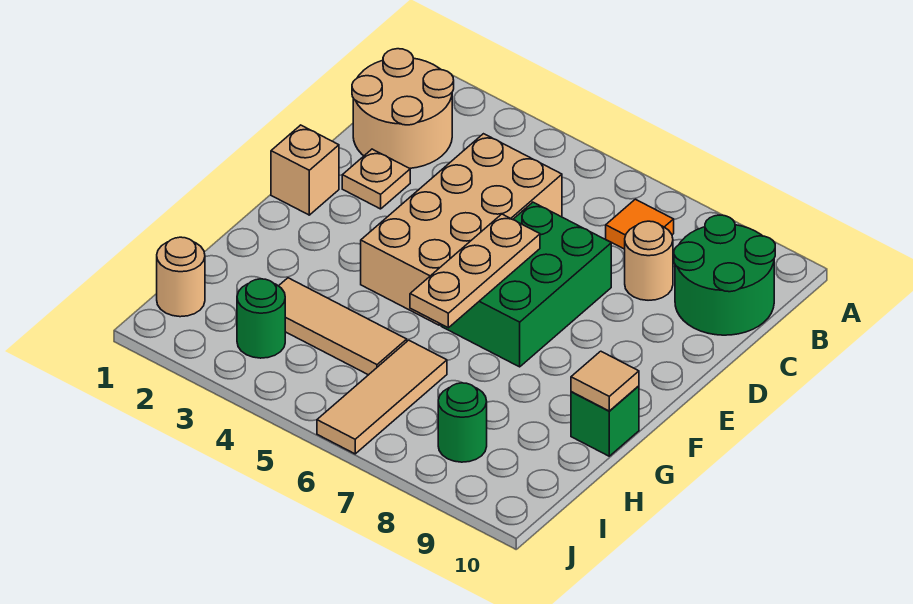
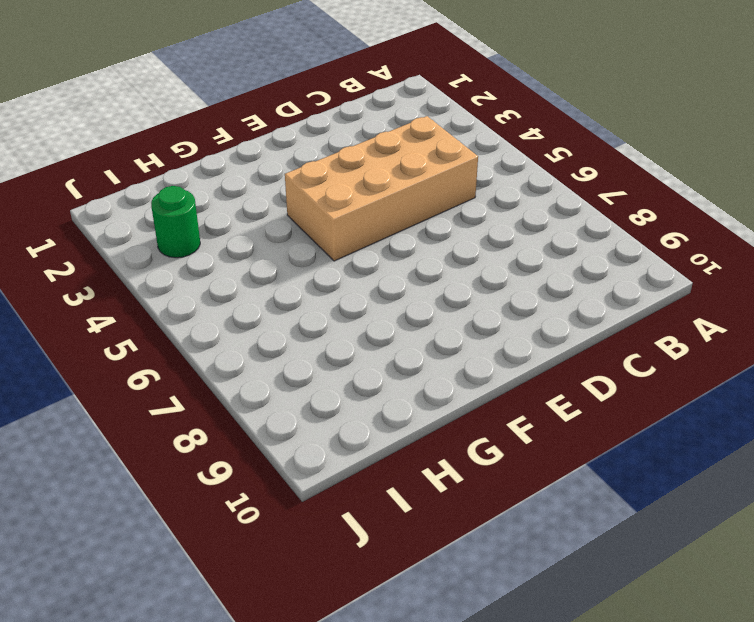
none -> tan round brick B1:C2 level 1
none -> orange tile B7 level 1
none -> green round brick B9:C10 level 1

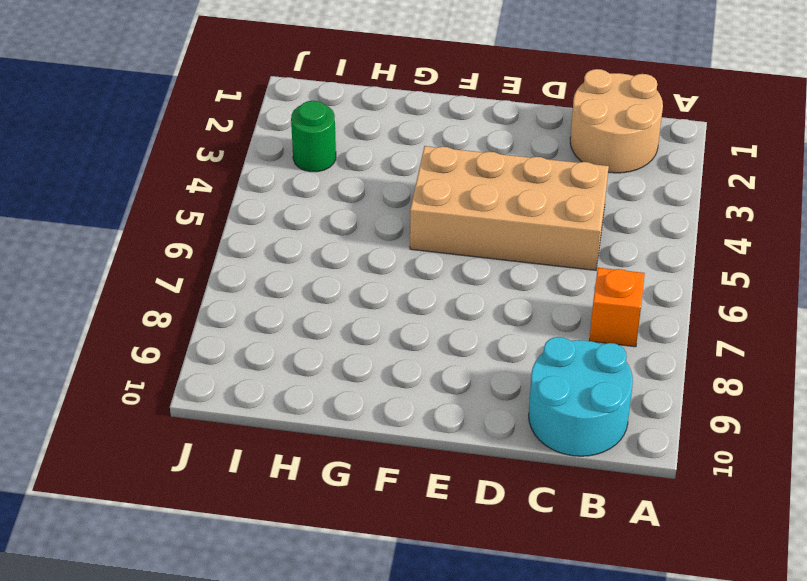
orange brick B7 level 1 -> orange tile B7 level 1
cyan round brick B9:C10 level 1 -> green round brick B9:C10 level 1
none -> tan round brick C8 level 1
none -> tan plate D2 level 1
none -> green brick D6:F7 level 1

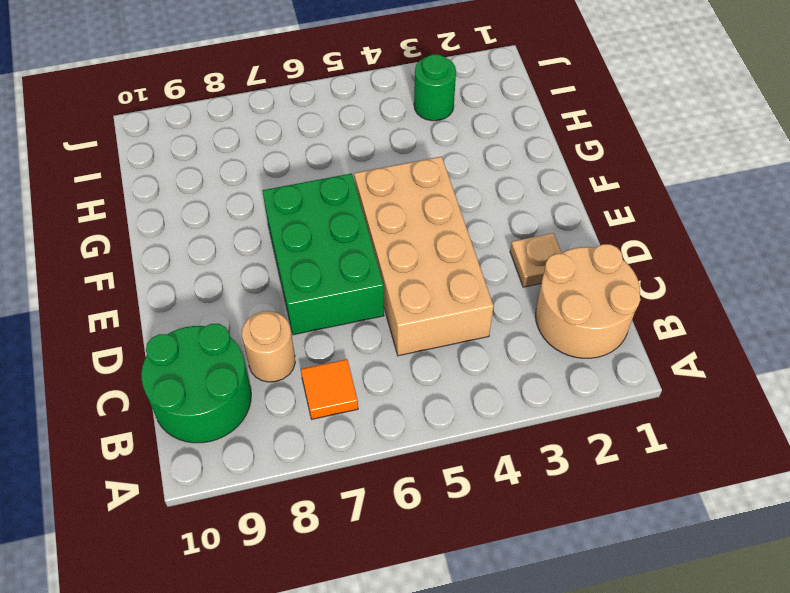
none -> tan brick E1 level 1
none -> green brick G10 level 1
none -> tan tile H3:H5 level 1

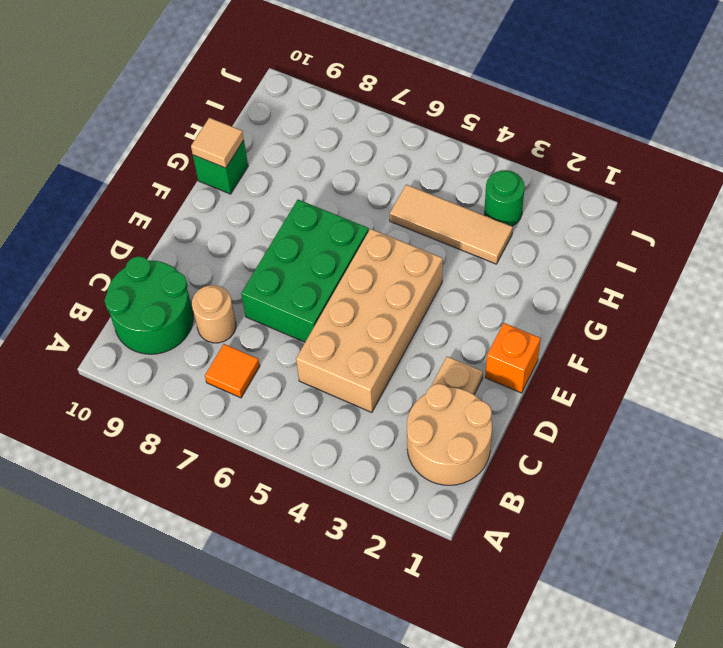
orange brick E1 level 1 -> tan brick E1 level 1
none -> tan tile H6:J6 level 1
none -> tan round brick I1 level 1
none -> green round brick I8 level 1

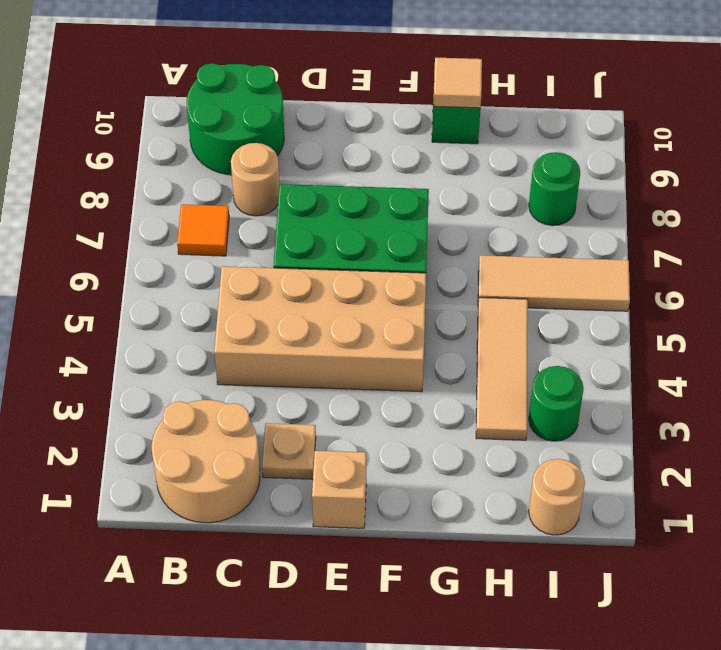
none -> tan plate E6:G6 level 2

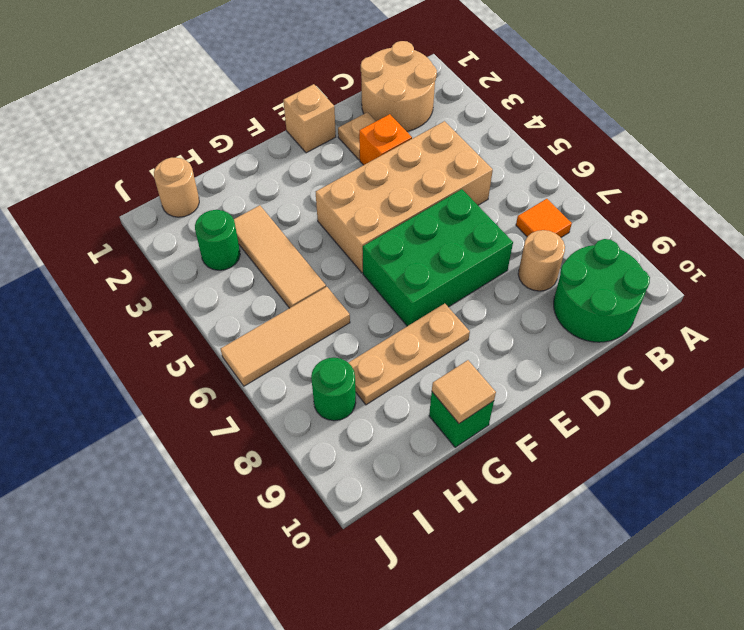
orange brick D3 level 1 -> none
tan plate F8:H8 level 1 -> tan plate E6:G6 level 2

